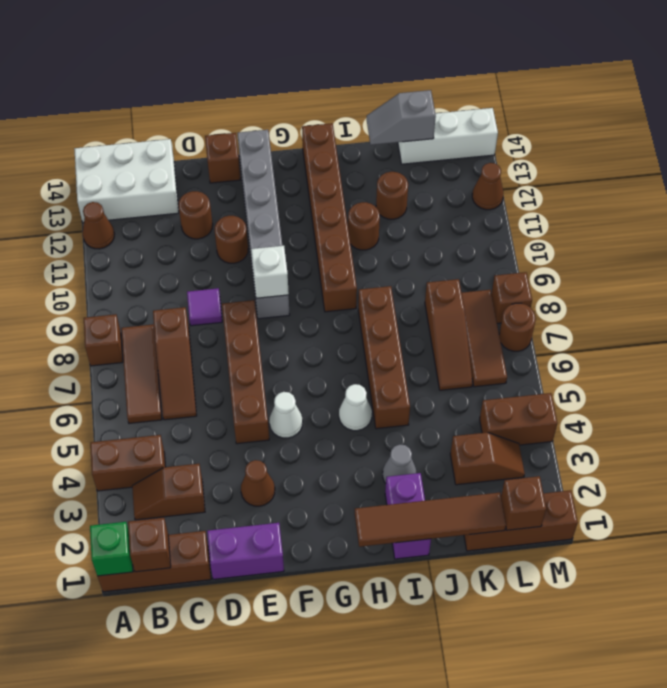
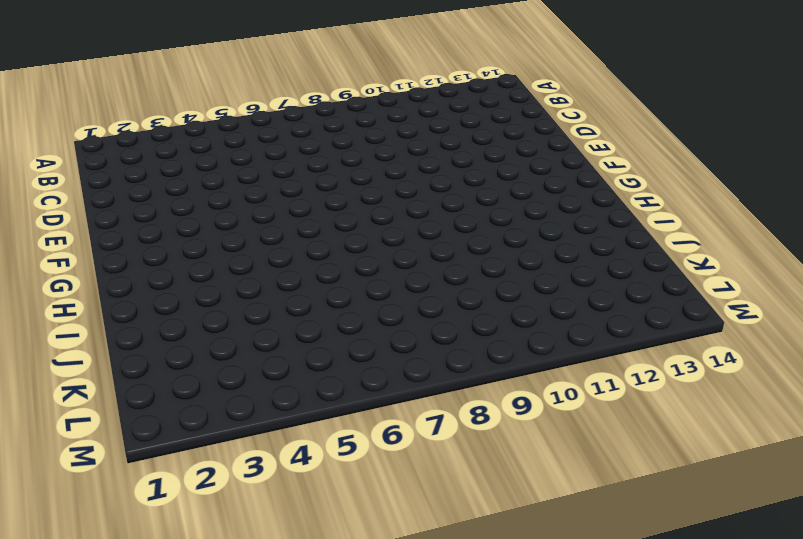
none -> brown brick A1:C1 level 1
none -> brown brick A4:B4 level 1
none -> brown brick A8 level 1
none -> brown cone A12 level 1

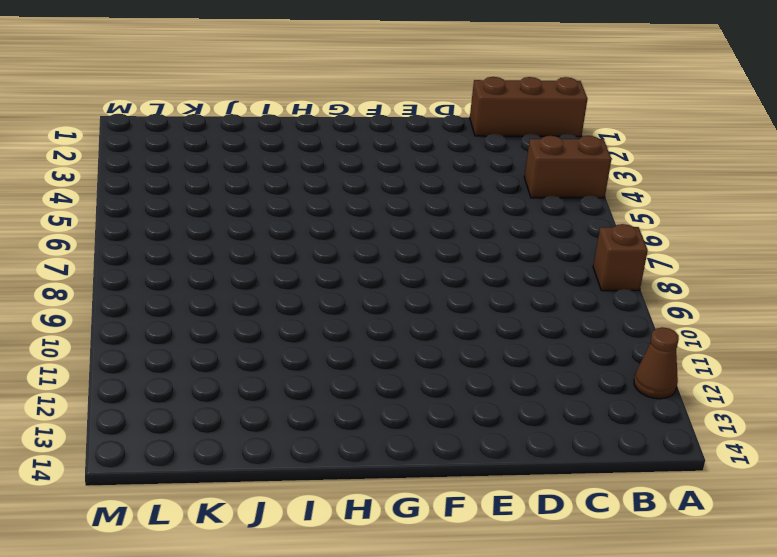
none -> white brick A13:C14 level 1
none -> brown slope B3:C3 level 1 top C
none -> brown tile B6:B8 level 1
none -> brown slope C6:C8 level 1 top 8

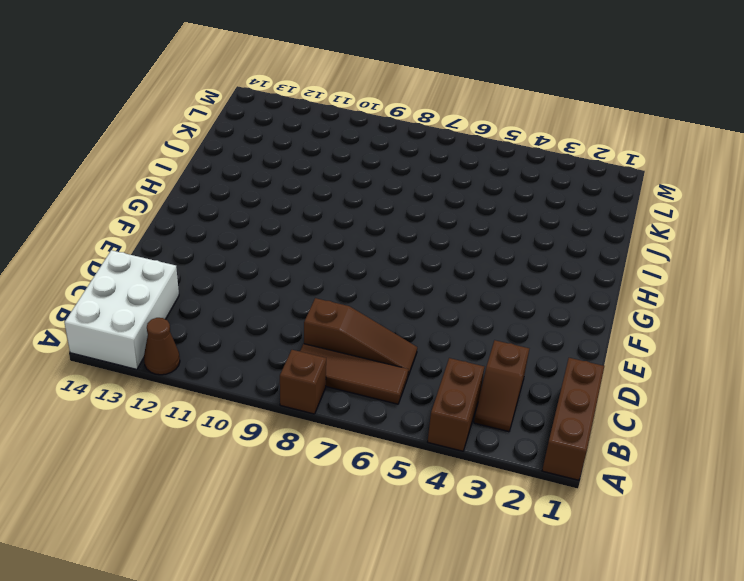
none -> purple brick D1:E1 level 1
none -> purple tile D9 level 1
none -> brown round brick D12 level 1
none -> brown cone E3 level 1

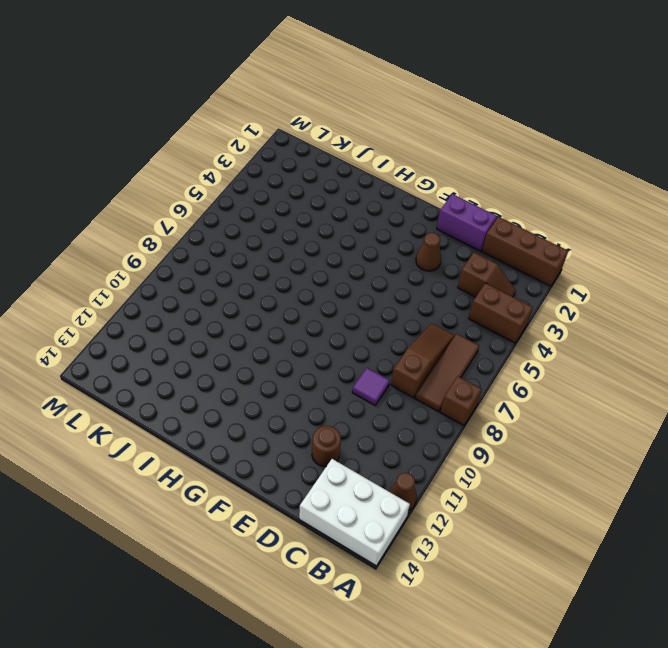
none -> brown brick E5:E8 level 1
none -> brown round brick E11 level 1
none -> brown brick E14 level 1
none -> white cone F5 level 1

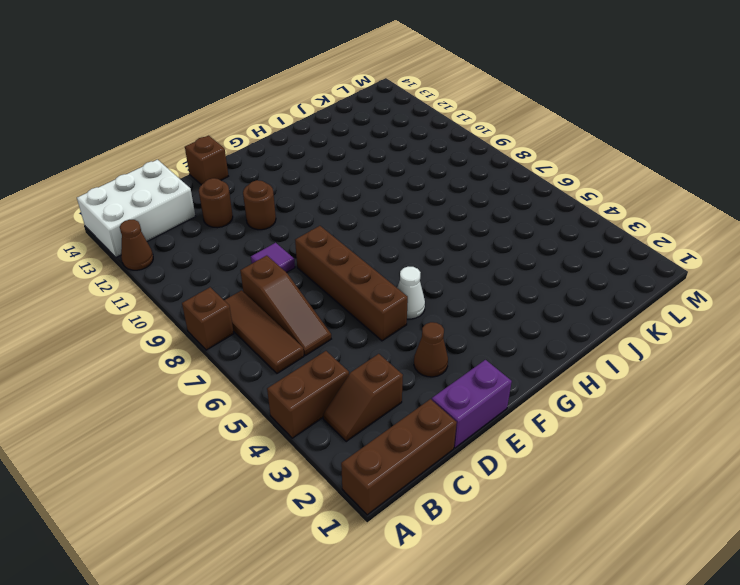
none -> grey brick F9:F14 level 1
none -> white cone H5 level 1
none -> brown brick H9:H14 level 1
none -> purple brick I1:I2 level 1

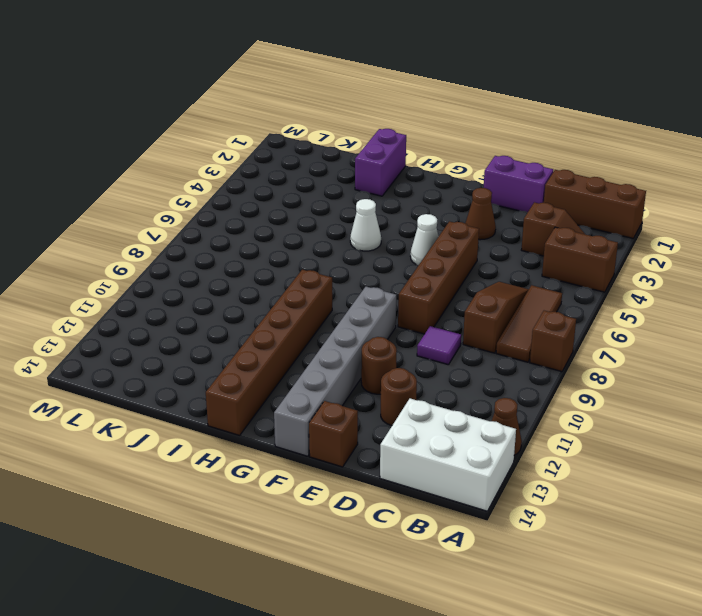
none -> grey cone I3 level 1
none -> brown brick I5:I8 level 1
none -> brown round brick I11 level 1
none -> brown round brick J12 level 1

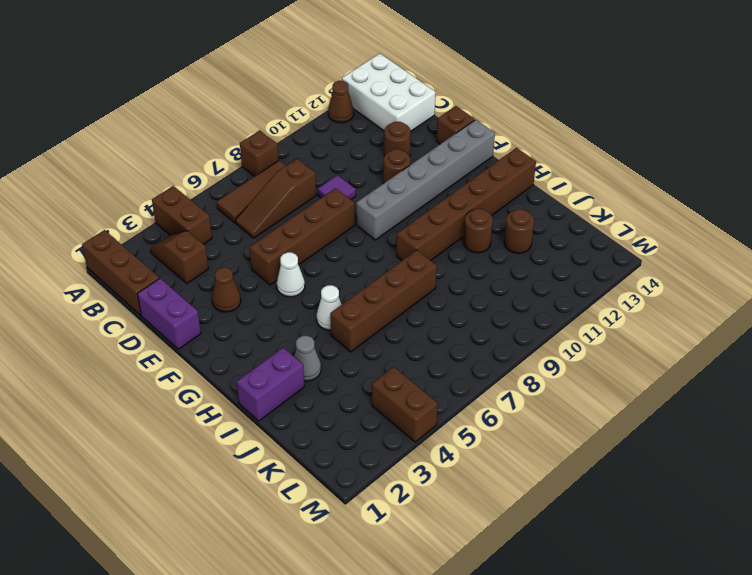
none -> brown brick K1:M1 level 1
none -> brown slope K3:L3 level 1 top K
none -> brown slope K6:K8 level 1 top 8
none -> white brick K14:M14 level 1

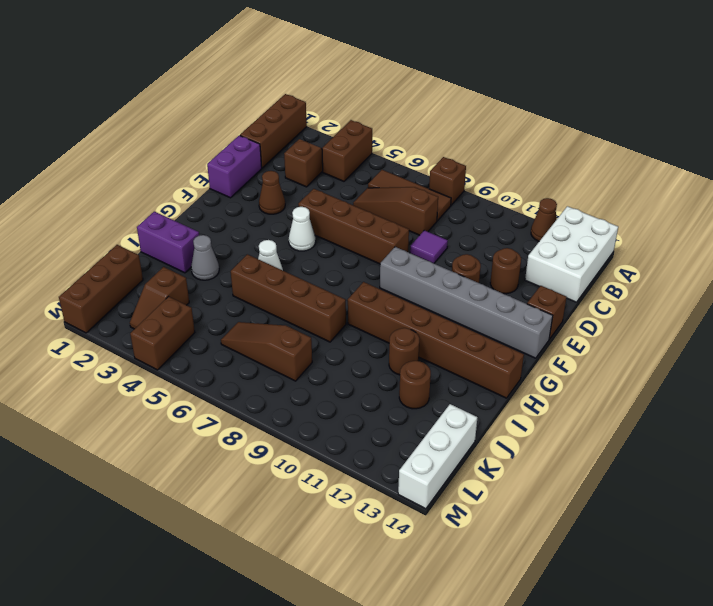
none -> brown tile L6:L8 level 1
none -> brown round brick M7 level 1
none -> brown brick M8 level 1
none -> brown cone M12 level 1

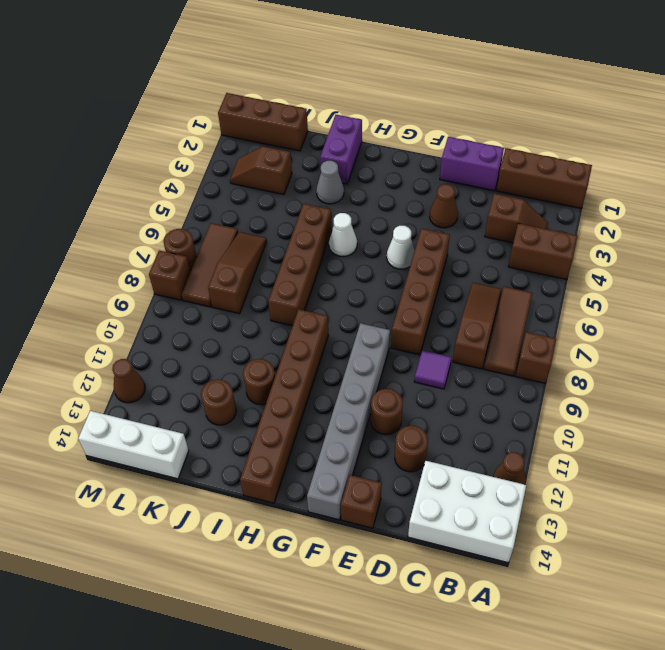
none -> brown brick L4:M4 level 1
none -> green brick A1 level 2
none -> brown brick B1 level 2
none -> white brick F9 level 2

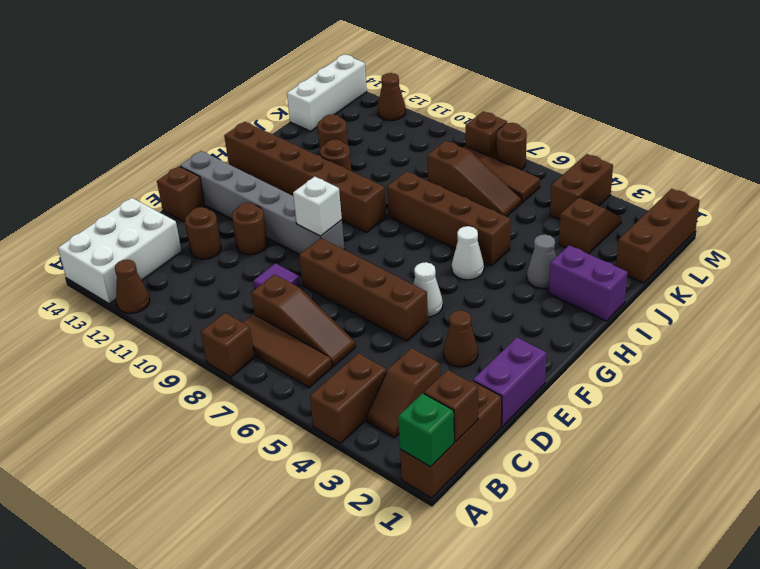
none -> brown tile H1:K1 level 2
none -> grey slope J14:K14 level 2 top K
none -> brown brick L1 level 2

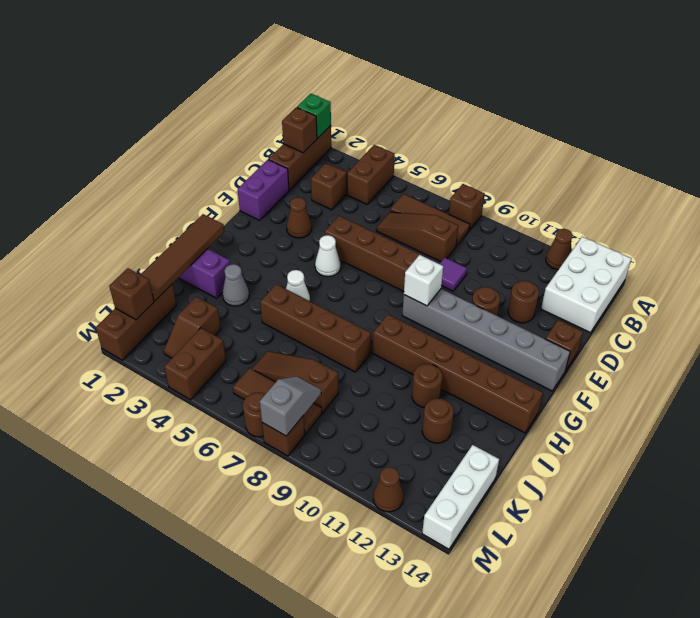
grey slope L8:M8 level 2 top M -> grey slope J14:K14 level 2 top K

